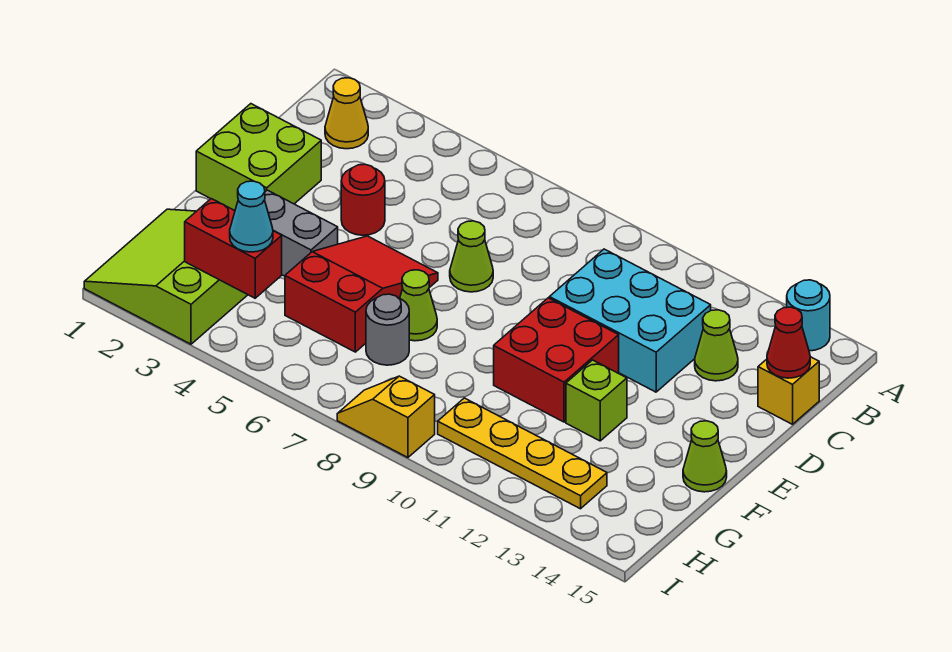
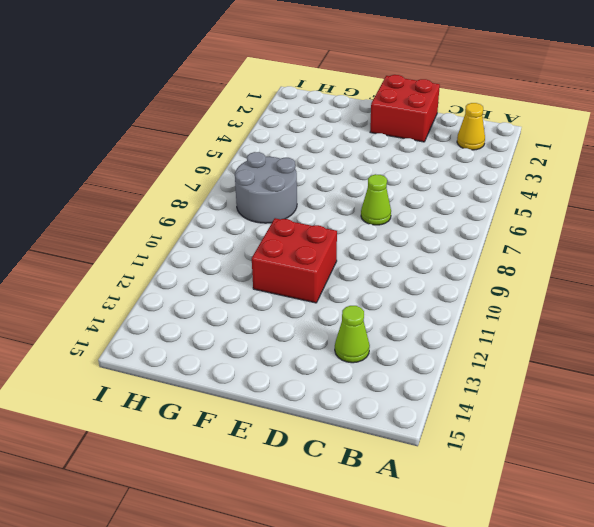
red brick D1:E2 level 1 -> lime brick D1:E2 level 1
grey round brick G7:H8 level 1 -> grey round brick G7 level 1
none -> cyan round brick A14 level 1
none -> cyan brick C10:D12 level 1
none -> yellow brick C15 level 1

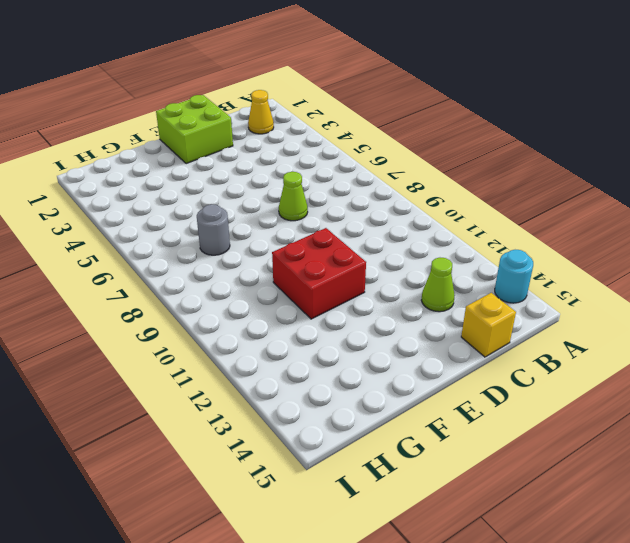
none -> cyan brick C10:D12 level 1
none -> red round brick D4 level 1
none -> red slope E5:G6 level 1 top G

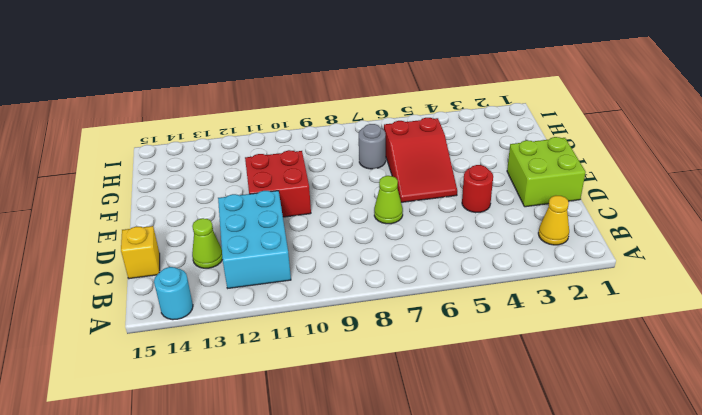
cyan brick B11:D12 level 1 -> cyan brick C10:D12 level 1
none -> grey brick F3:F4 level 1
none -> lime cone F7 level 1
none -> lime brick F12 level 1

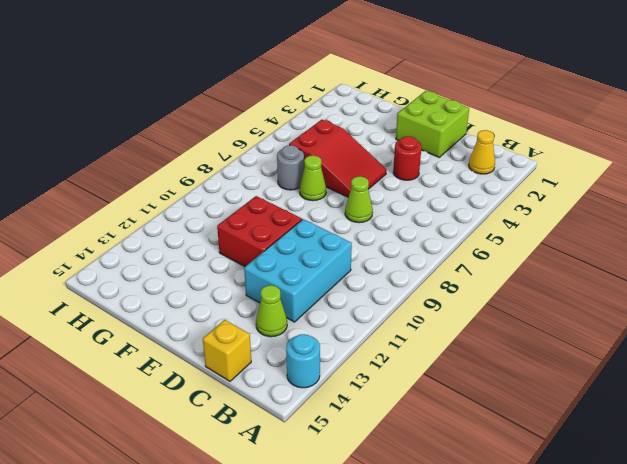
none -> grey brick F3:F4 level 1
none -> lime brick F12 level 1
none -> lime cone F15 level 1

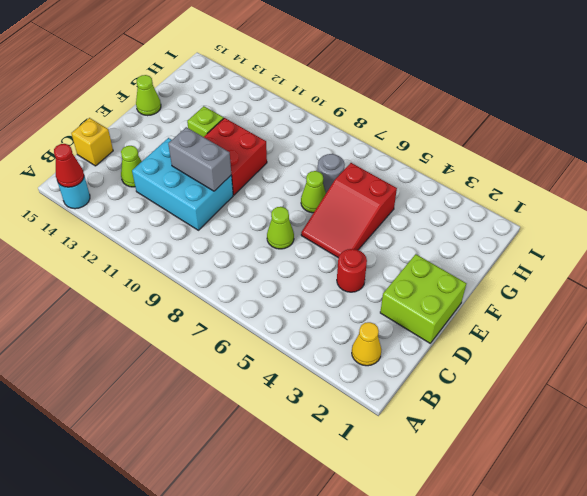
red cone A14 level 2 -> red cone C15 level 2
grey brick D10:D11 level 2 -> grey brick F3:F4 level 1
none -> lime slope G1:I3 level 1 top 3
none -> yellow plate H10:H13 level 1
none -> yellow slope I8:I9 level 1 top 9

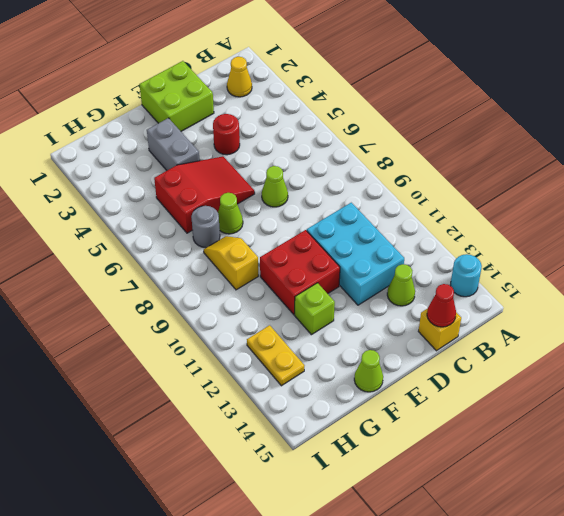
yellow slope G8:G9 level 1 top 9 -> yellow slope I8:I9 level 1 top 9
yellow plate H12:H13 level 1 -> yellow plate H10:H13 level 1
none -> lime slope G1:I3 level 1 top 3
none -> red brick H3:H4 level 2
none -> cyan cone H4 level 3

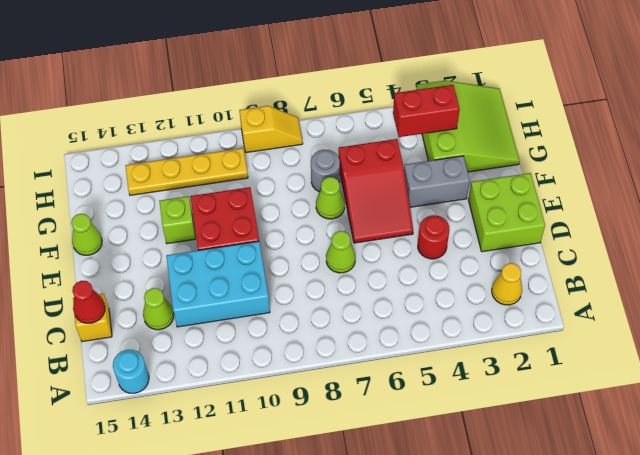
none -> cyan cone H4 level 3

